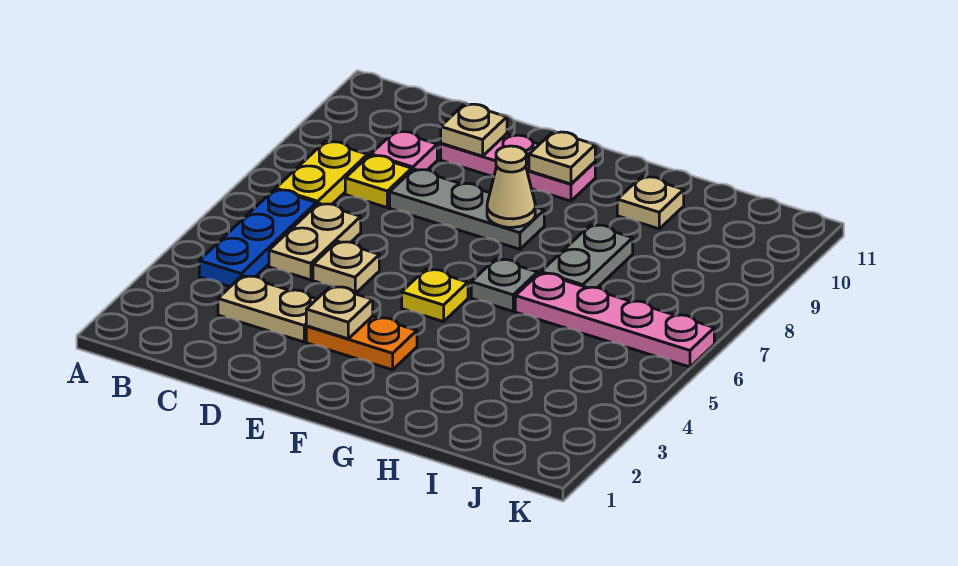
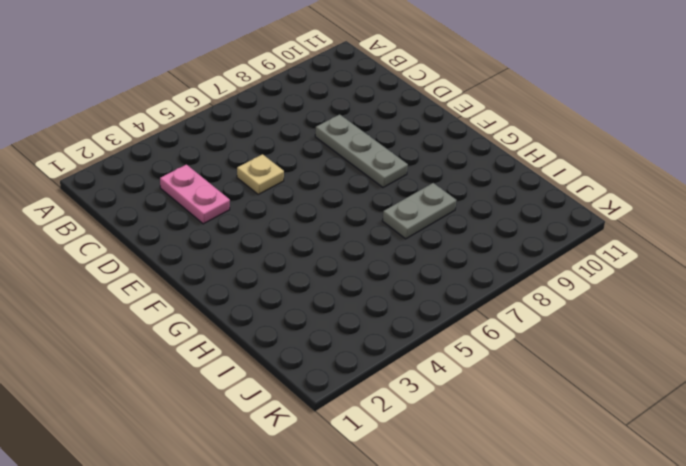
pink plate C3:D3 level 1 -> tan plate C3:D3 level 1
none -> blue plate B4:B6 level 1
none -> yellow plate B7:B8 level 1
none -> tan plate C5:C6 level 1

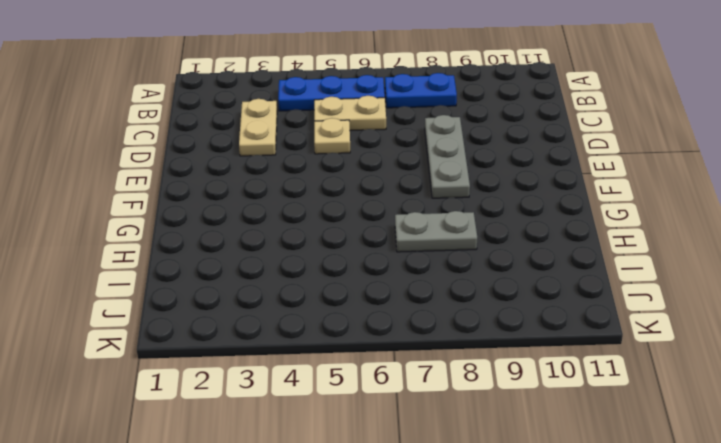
blue plate B7:B8 level 1 -> yellow plate B7:B8 level 1
none -> yellow plate C8 level 1
none -> pink plate C9 level 1
none -> pink plate D10:F10 level 1

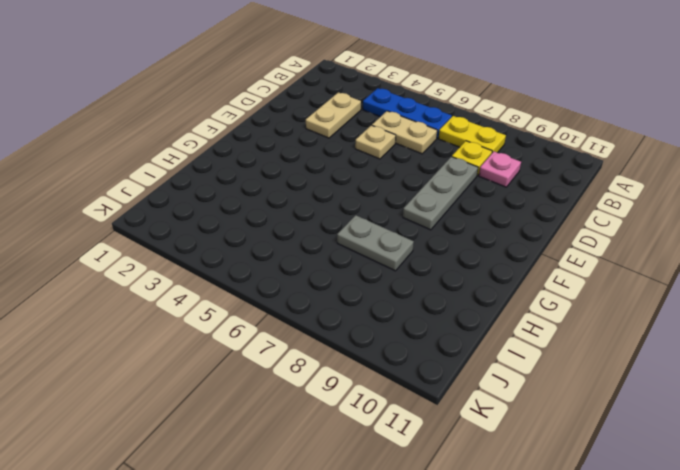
none -> pink plate D10:F10 level 1
none -> orange plate E3:F3 level 1
none -> yellow plate F5 level 1

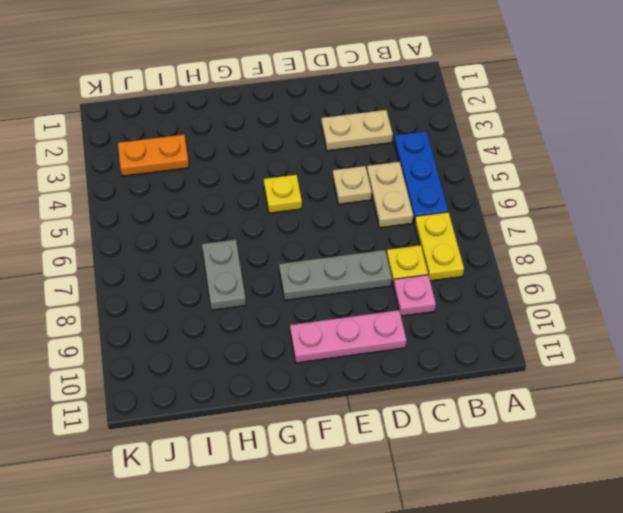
orange plate I3:J3 level 1 -> orange plate E3:F3 level 1
none -> grey plate G6 level 1
none -> pink plate H6:K6 level 1
none -> tan plate H10 level 1

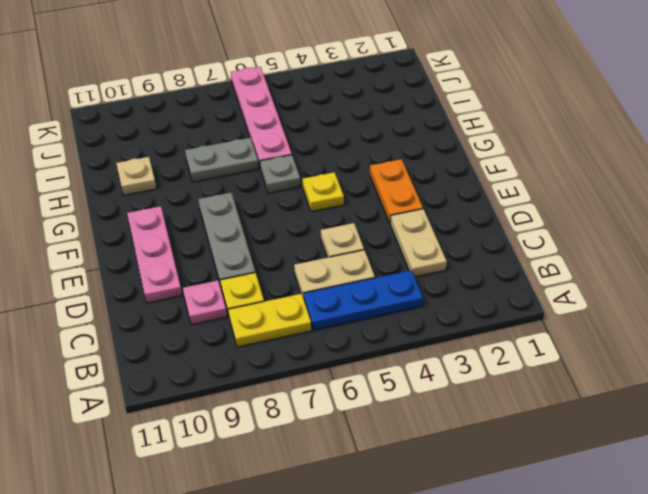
none -> tan plate D10 level 2
none -> tan plate E3 level 2
none -> tan cone F8 level 2

